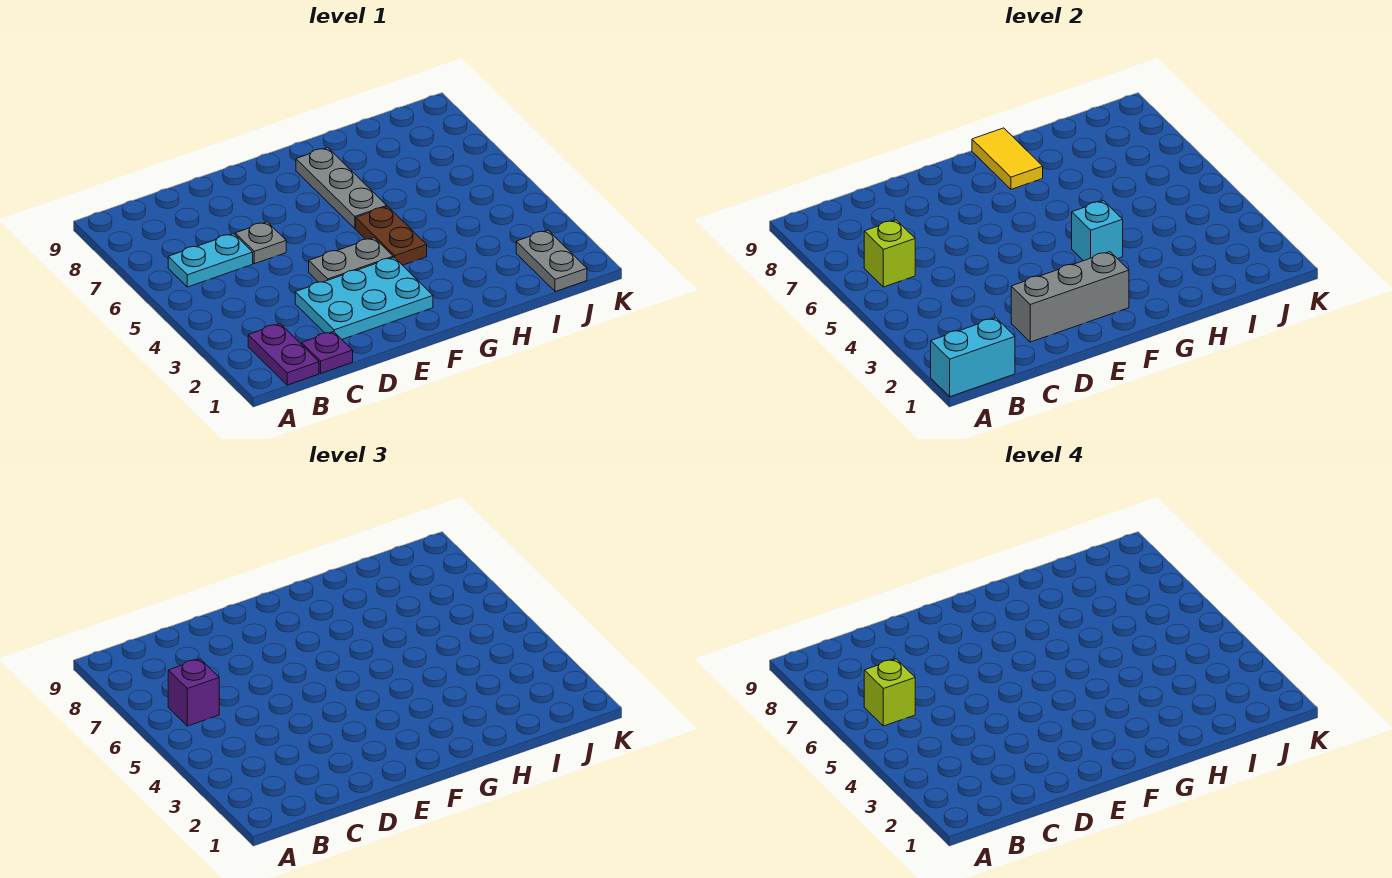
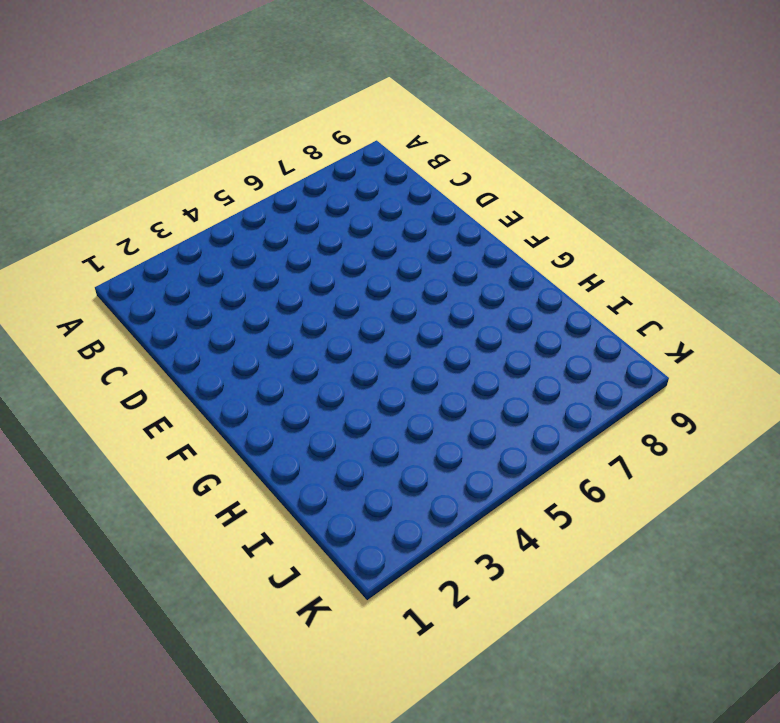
none -> purple plate B1:B2 level 1
none -> cyan plate B6:C6 level 1
none -> purple plate C1 level 1

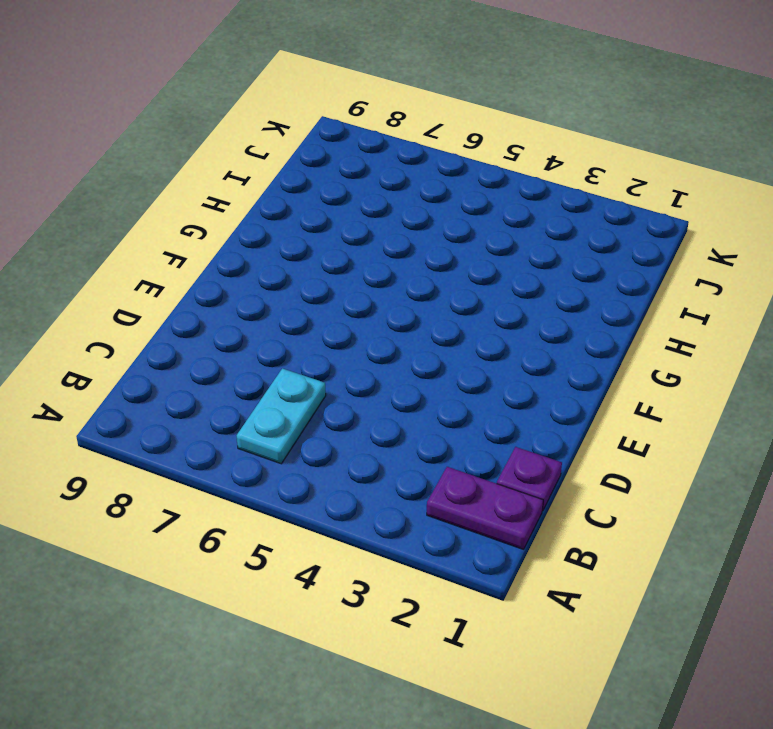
none -> cyan plate D2:F3 level 1
none -> grey plate D6 level 1
none -> grey plate E4:F4 level 1

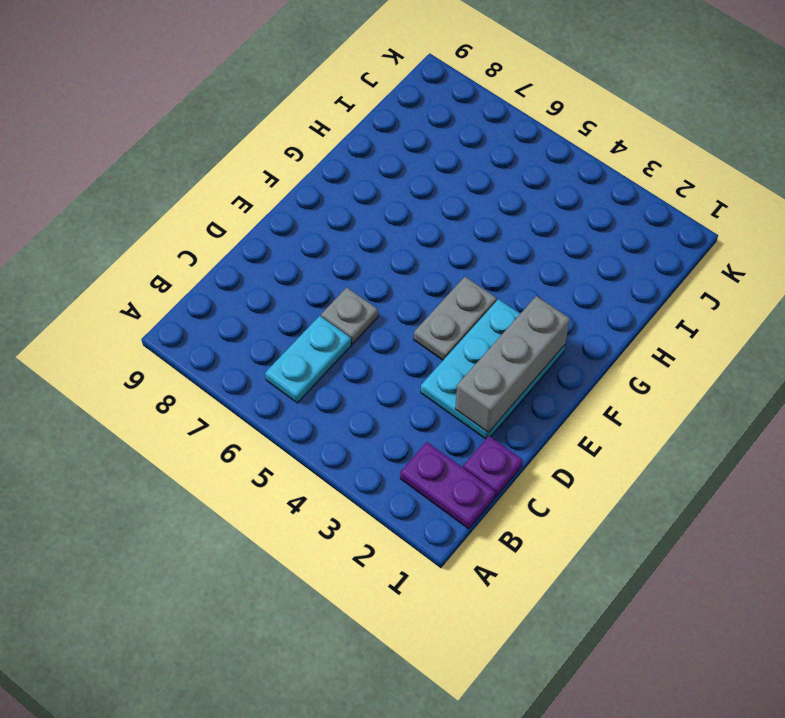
none -> brown plate G4:G5 level 1
none -> grey plate G6:G8 level 1
none -> grey plate J1:J2 level 1

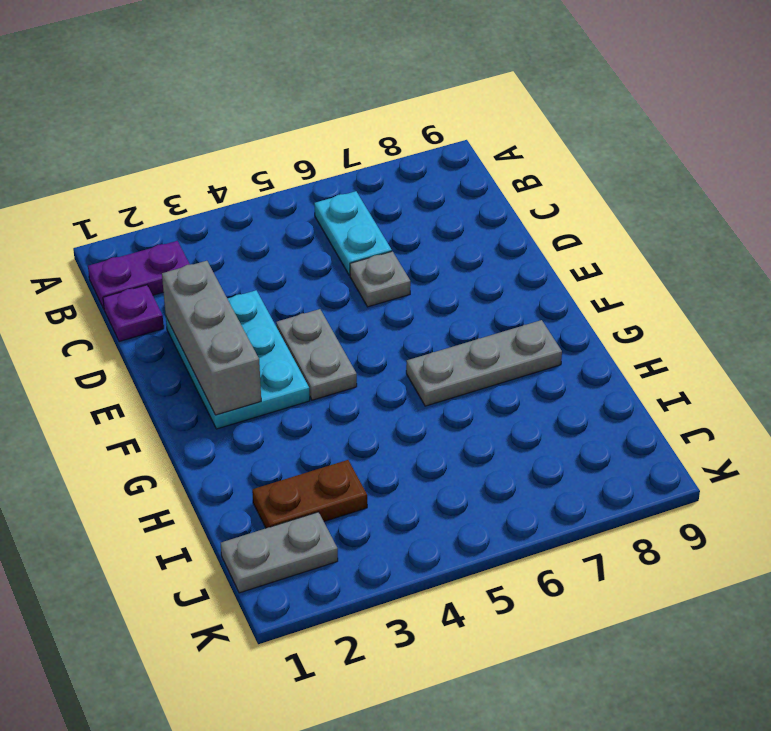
brown plate I2:I3 level 1 -> brown plate G4:G5 level 1
none -> cyan brick A1:B1 level 2
none -> lime brick B6 level 2
none -> cyan brick G4 level 2

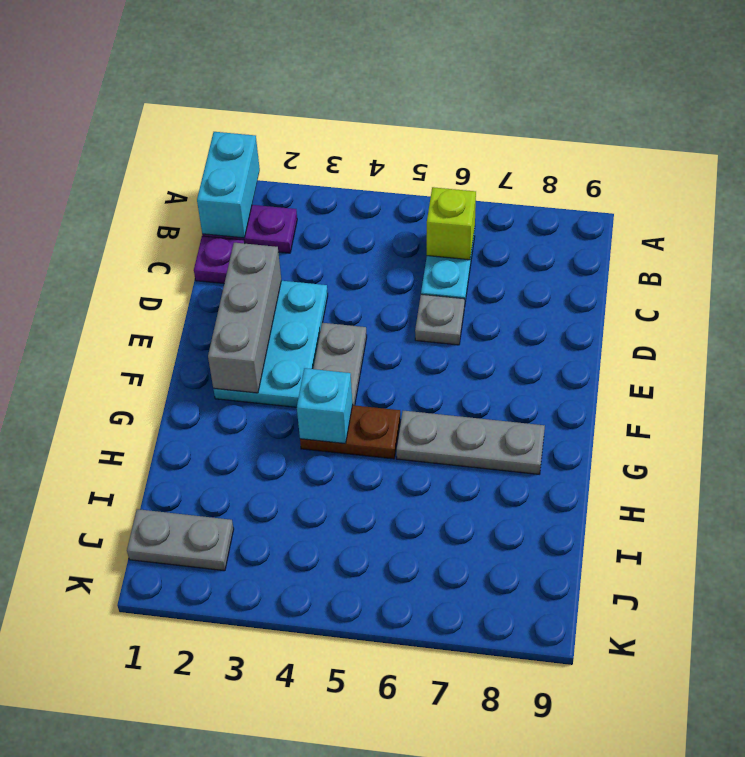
none -> yellow tile G8:G9 level 2
none -> purple brick B6 level 3
none -> lime brick B6 level 4

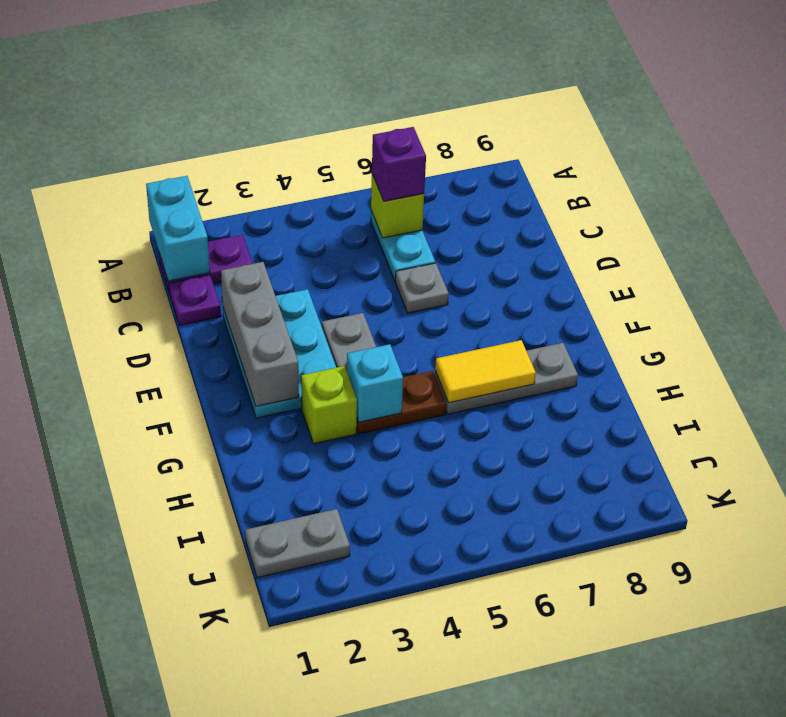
lime brick G3 level 1 -> lime brick B6 level 4
yellow tile G6:G7 level 2 -> yellow tile G8:G9 level 2

